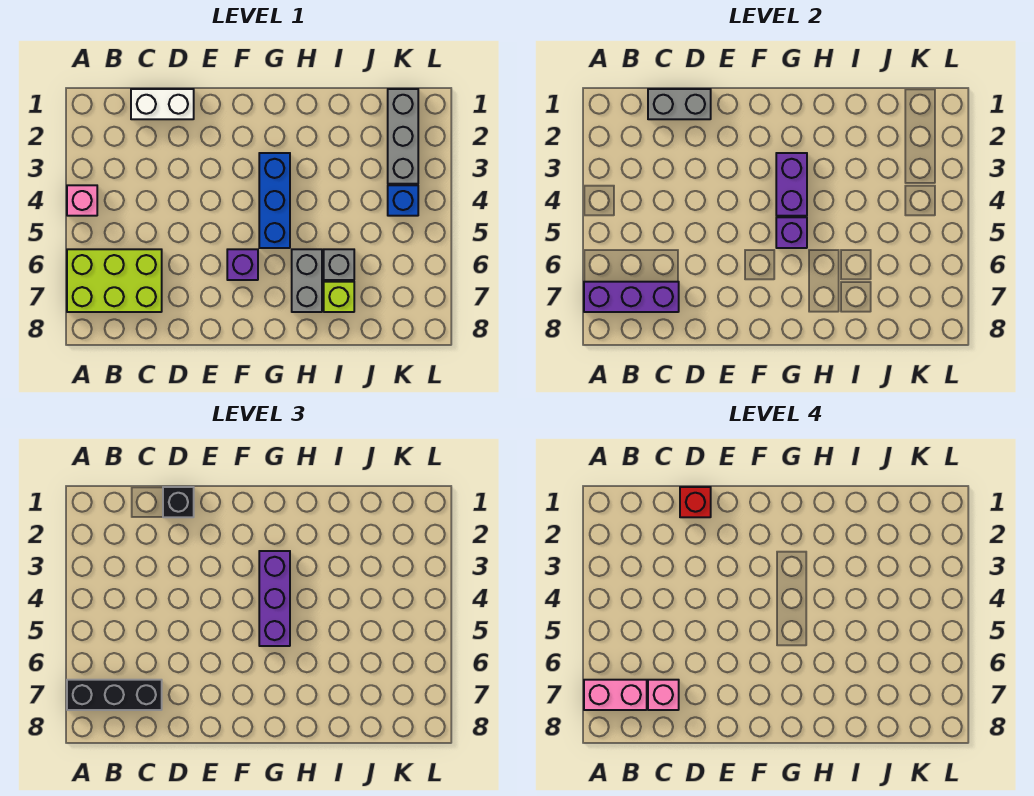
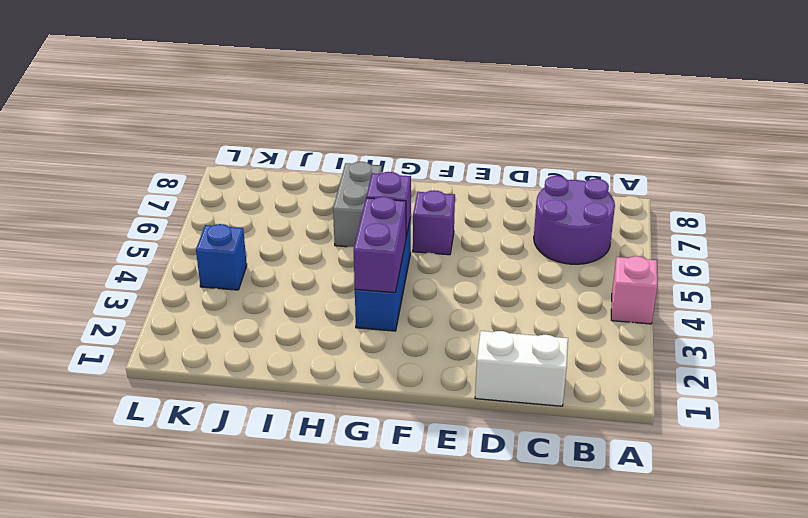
purple round brick B6:C7 level 1 -> lime brick A6:C7 level 1
none -> grey brick I6 level 1
none -> lime brick I7 level 1
none -> grey brick K1:K3 level 1

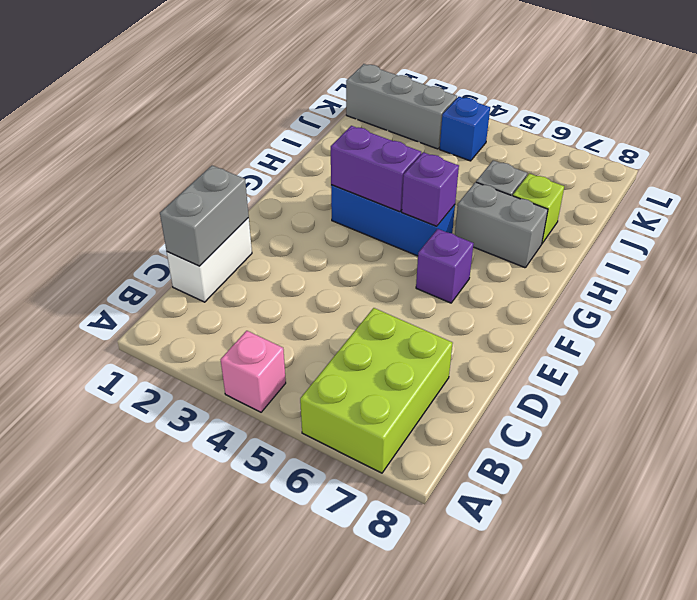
none -> purple brick A7:C7 level 2
none -> black brick A7:C7 level 3
none -> black brick D1 level 3

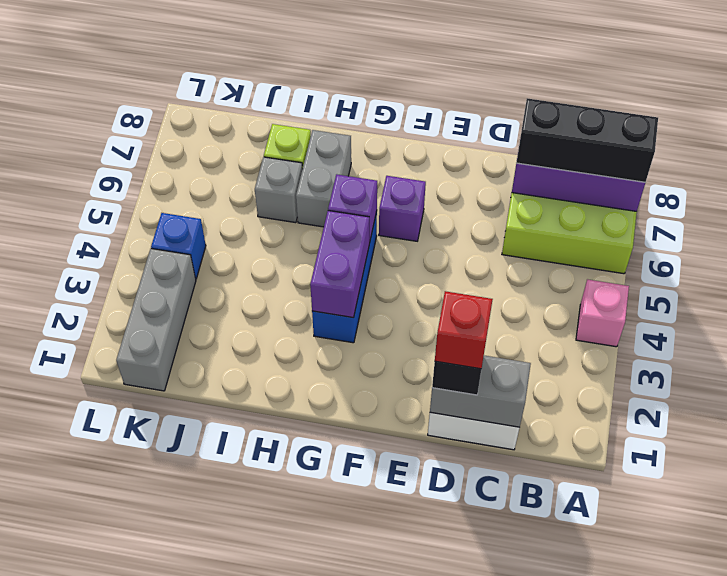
none -> purple brick G3:G5 level 3
none -> pink brick A7:B7 level 4
none -> pink brick C7 level 4

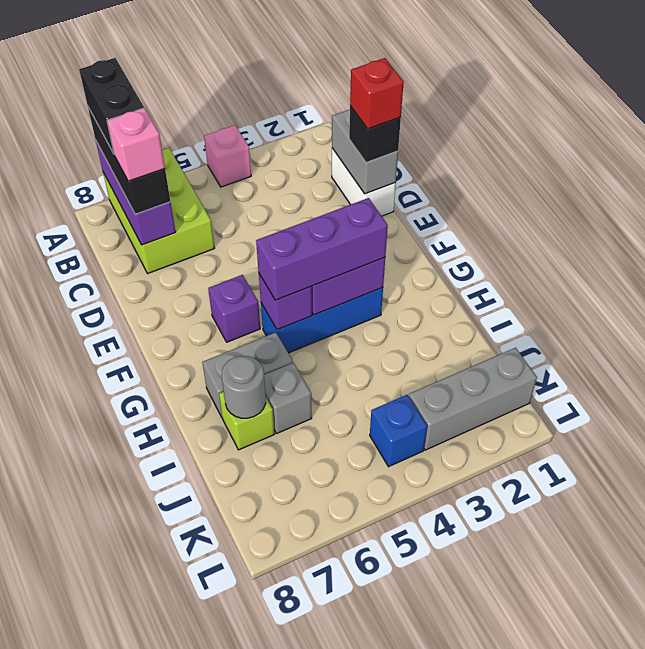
black brick A7:B7 level 4 -> pink brick A7:B7 level 4
grey round brick I7 level 2 -> none

